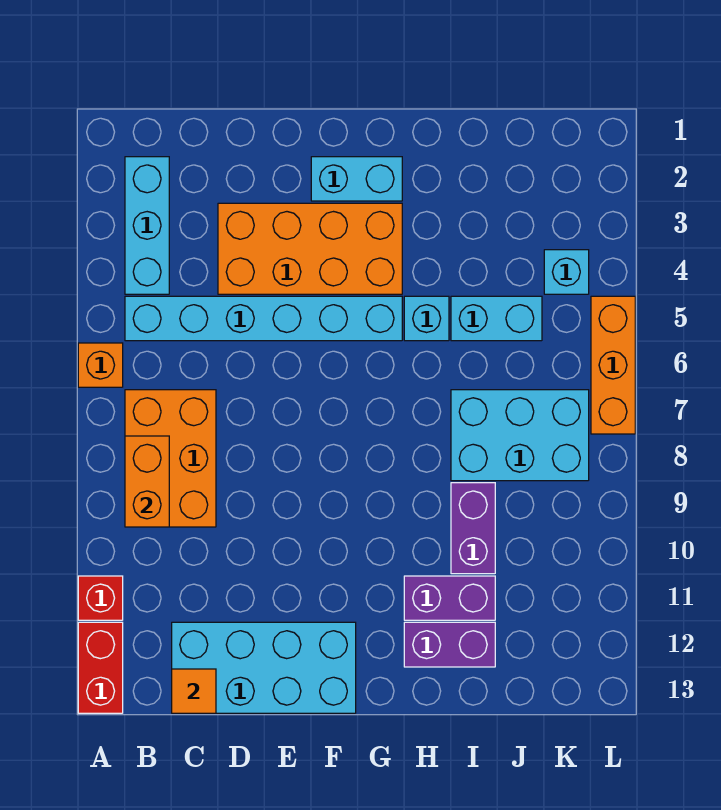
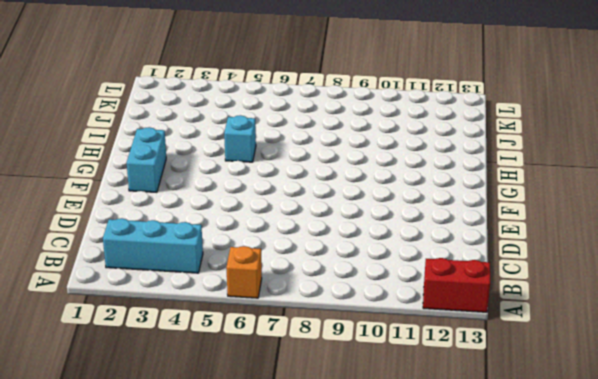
none -> red brick A11 level 1
none -> cyan brick B5:G5 level 1
none -> orange brick B7:C9 level 1

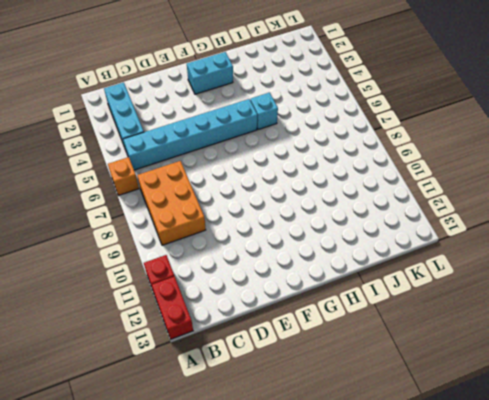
none -> cyan brick C12:F13 level 1
none -> orange brick D3:G4 level 1
none -> purple brick H11:I11 level 1

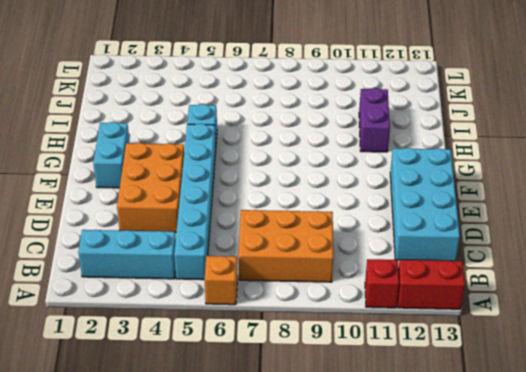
orange brick D3:F4 level 1 -> orange brick D3:G4 level 1
none -> purple brick H12:I12 level 1
none -> cyan brick I5:J5 level 1
none -> cyan brick I7:K8 level 1

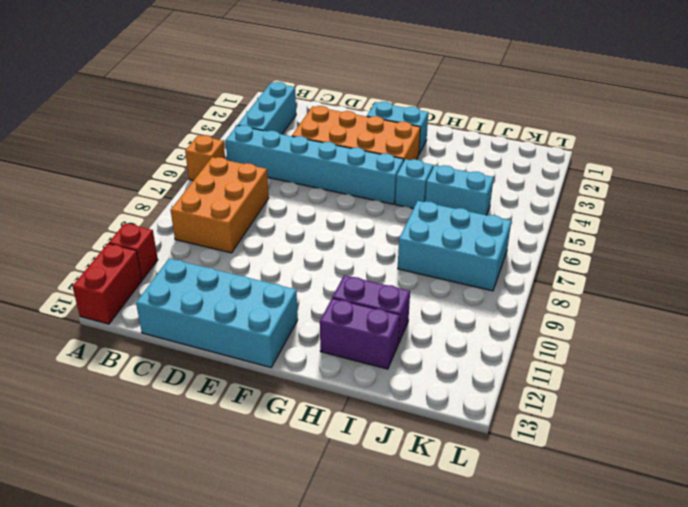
none -> purple brick I9:I10 level 1
none -> cyan brick K4 level 1
none -> orange brick L5:L7 level 1

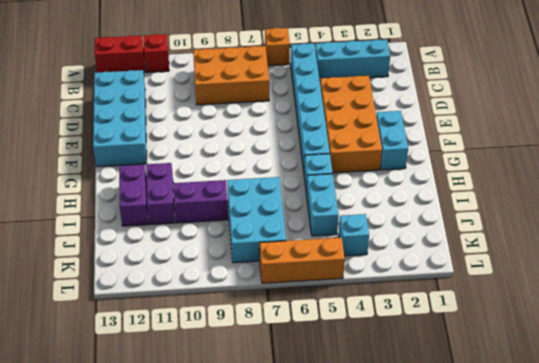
none -> orange brick B8:B9 level 2
none -> orange tile C13 level 2

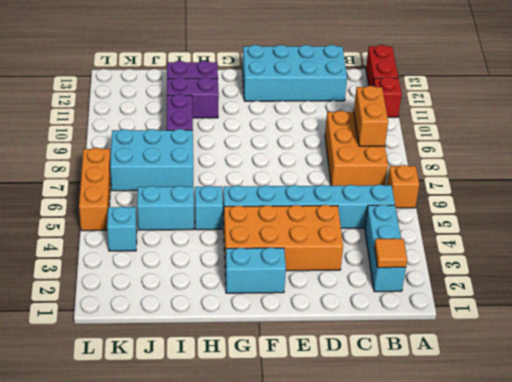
orange tile B2 level 2 -> orange tile C13 level 2

